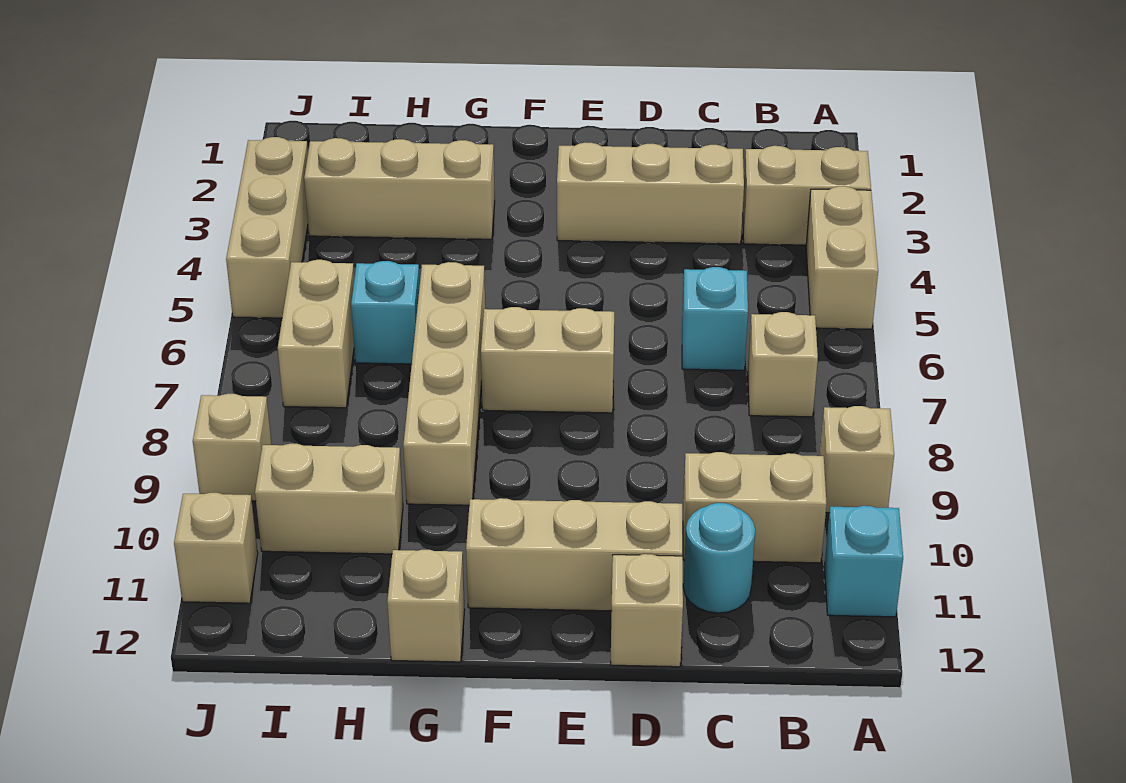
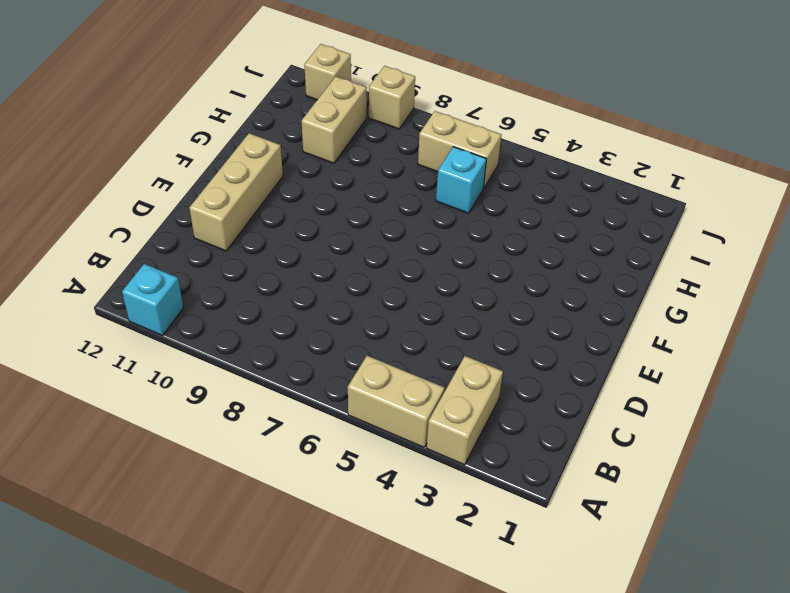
none -> tan brick A9 level 1
none -> tan brick B7 level 1
none -> tan brick B10:C10 level 1

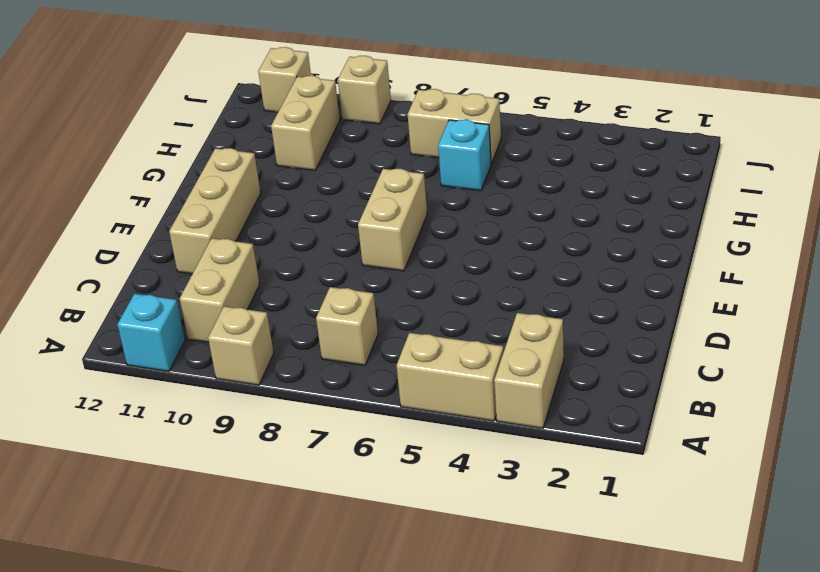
none -> tan brick C3:E3 level 1
none -> cyan brick C6 level 1
none -> cyan round brick C11 level 1

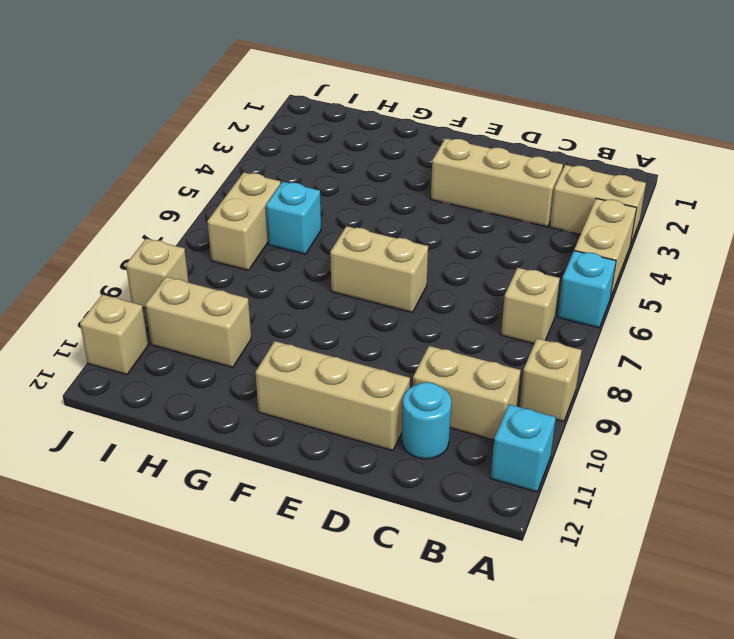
cyan brick A6 level 1 -> cyan brick C6 level 1
none -> tan brick D12 level 1
none -> tan brick G3:I3 level 1
none -> tan brick G6:G9 level 1

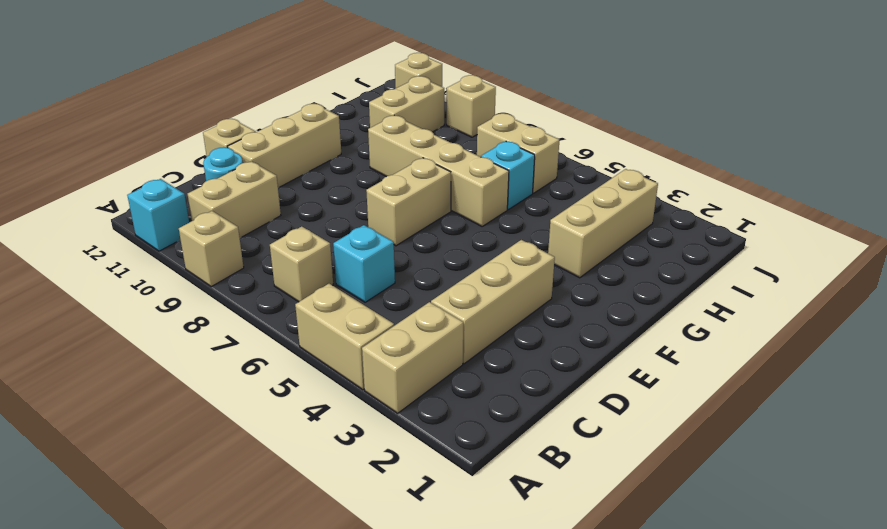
none -> tan brick G12 level 1
none -> tan brick J3:J5 level 1

